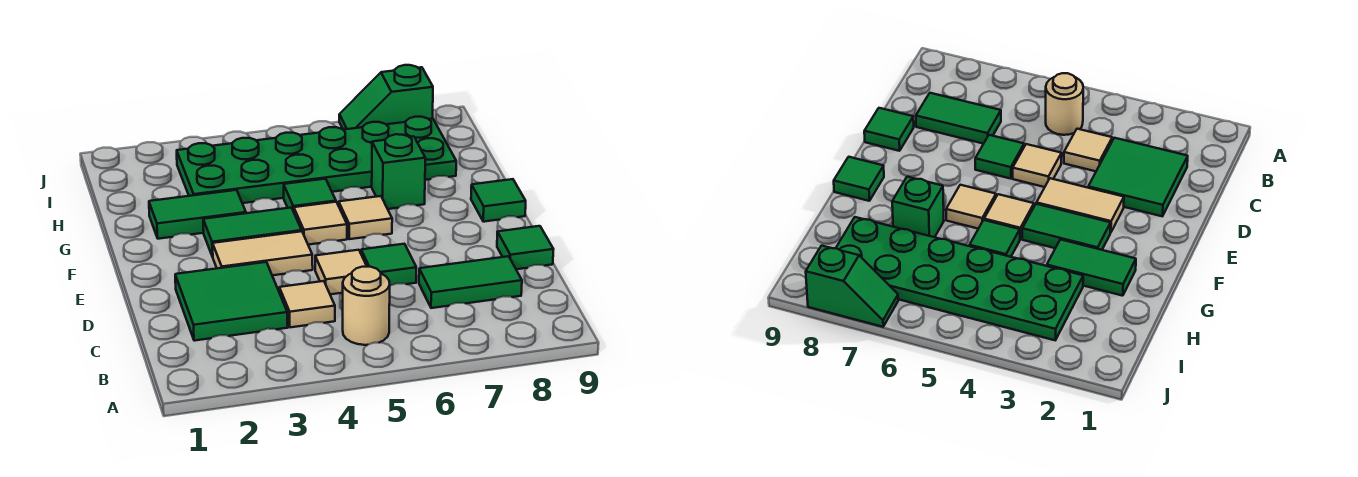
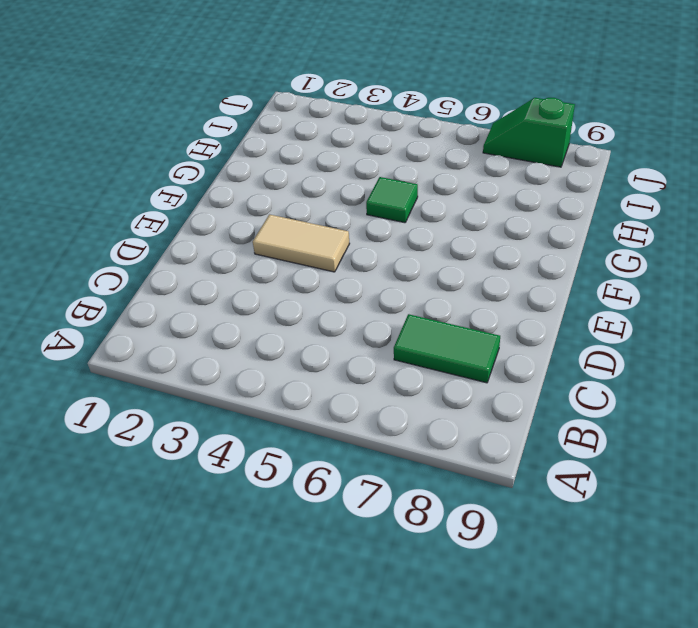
none -> tan round brick B5 level 1
none -> green tile C2:D3 level 1
none -> tan tile C4 level 1

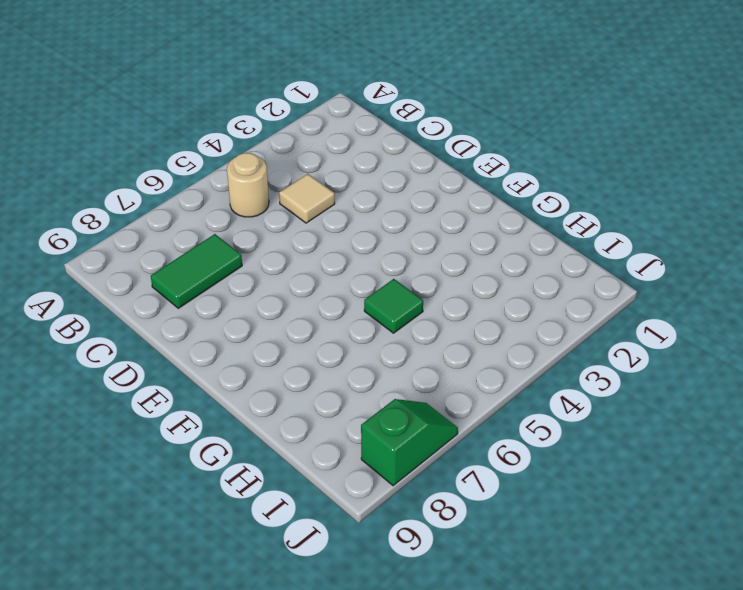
none -> green tile C2:D3 level 1
none -> tan tile D5 level 1
none -> green tile D6 level 1

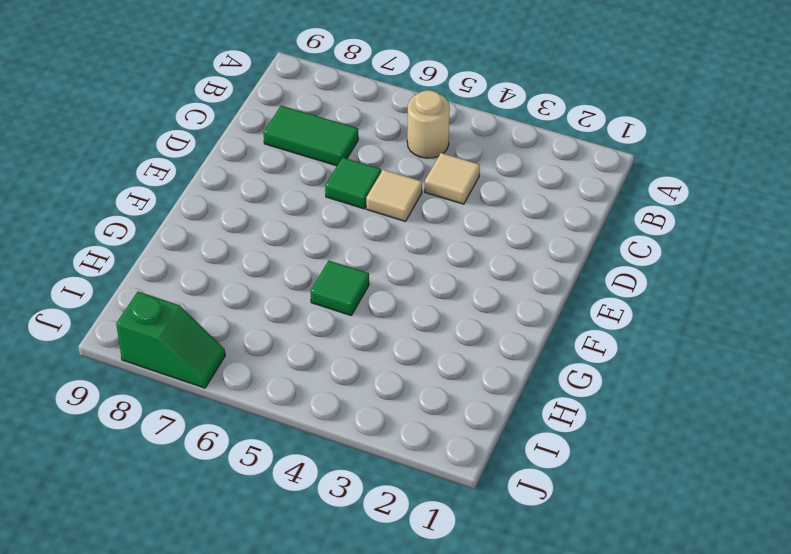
none -> green tile C2:D3 level 1
none -> green tile D9 level 1
none -> tan tile E3:E4 level 1

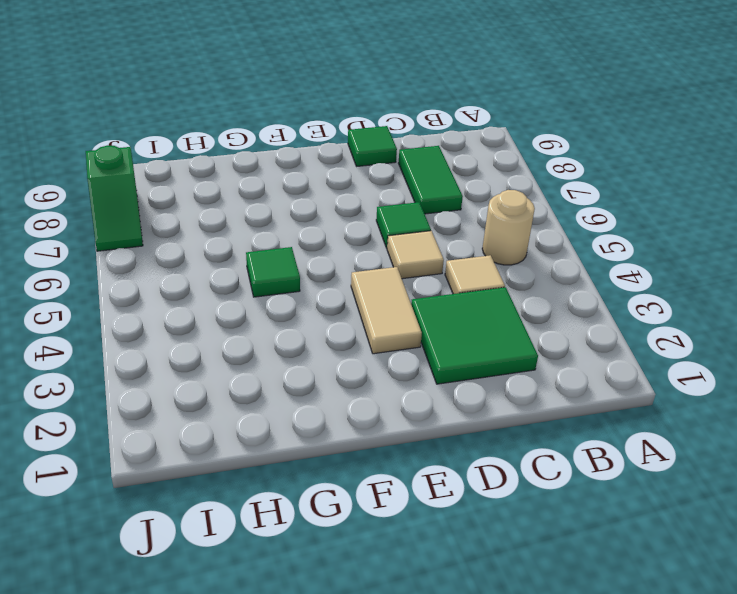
none -> green tile F3:F4 level 1
none -> tan tile F5 level 1
none -> tan tile F6 level 1

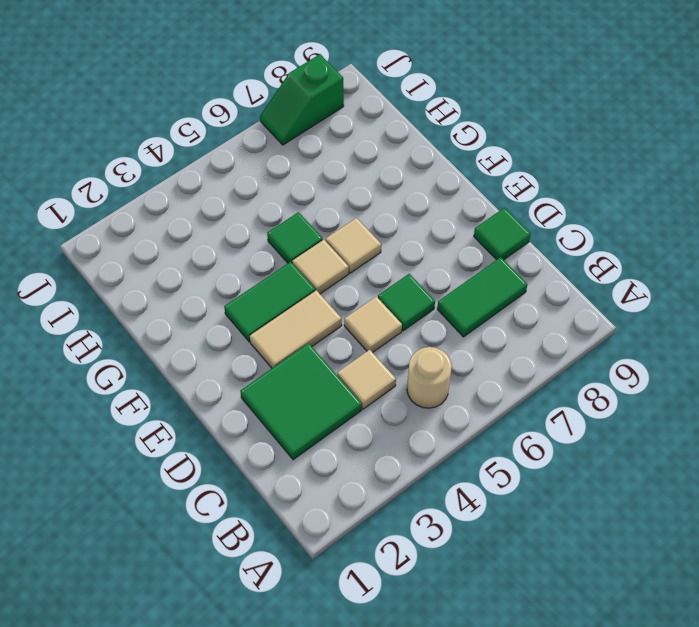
none -> green tile F9 level 1
none -> green tile G2:G3 level 1
none -> green brick G7 level 1

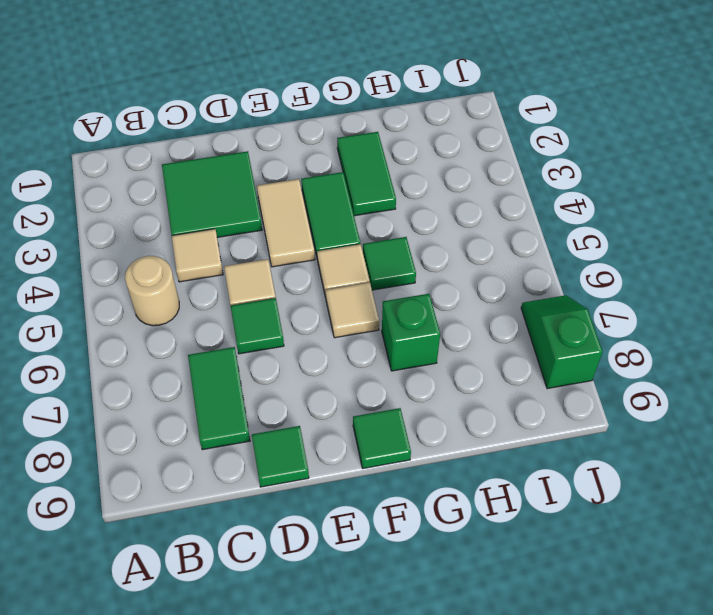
none -> green plate H3:I8 level 1

